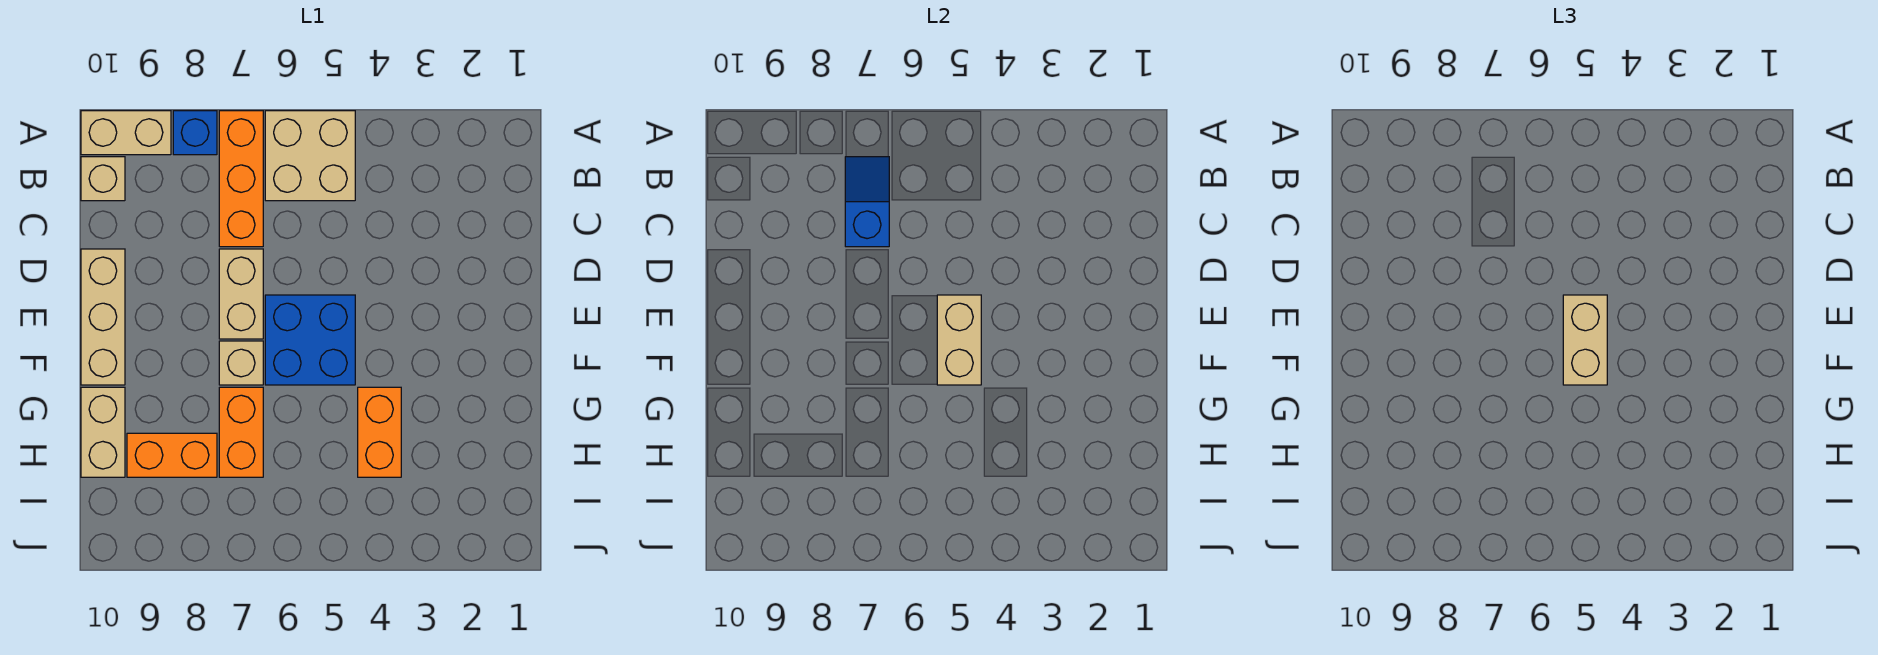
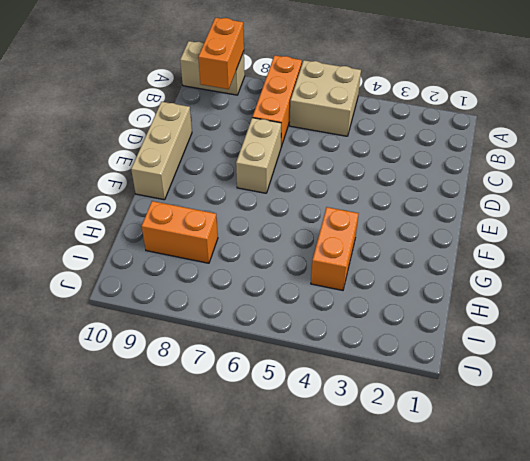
orange brick A9:B9 level 2 -> orange brick G7:H7 level 1
none -> blue brick A8 level 1
none -> tan brick B10 level 1
none -> blue brick E5:F6 level 1

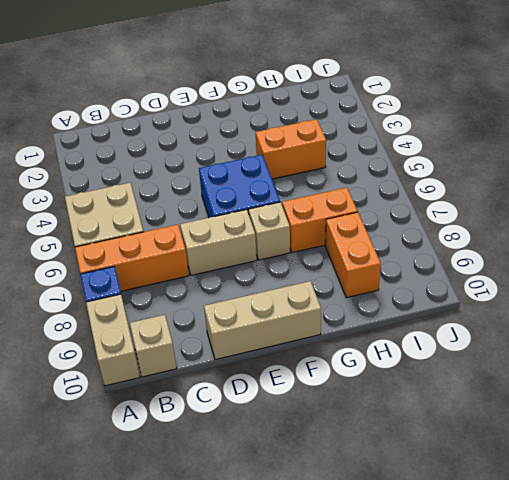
none -> tan brick G10:H10 level 1
none -> blue slope B7:C7 level 2 top C
none -> tan brick E5:F5 level 2

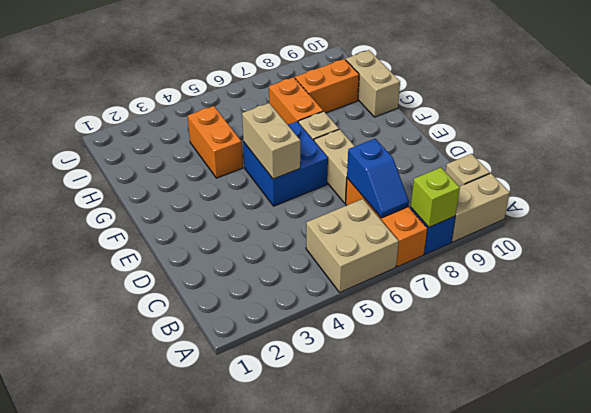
lime brick A8 level 2 -> none
none -> tan brick D10:F10 level 1
none -> tan brick E5:F5 level 3

